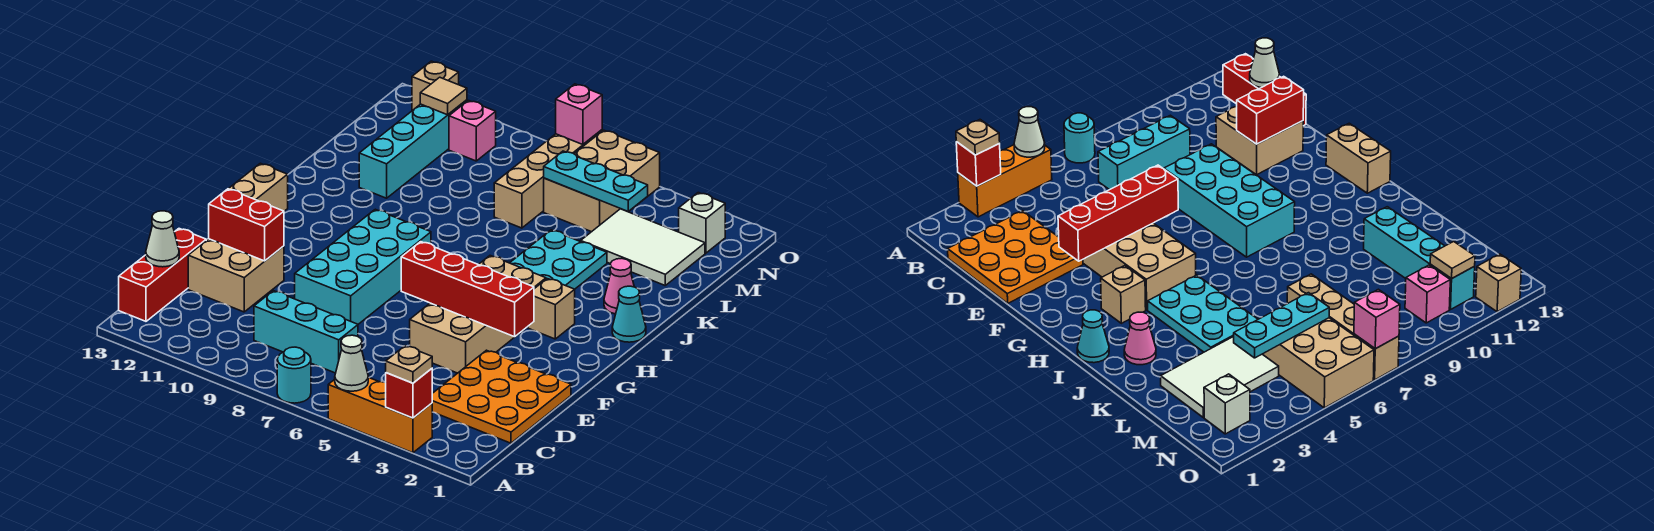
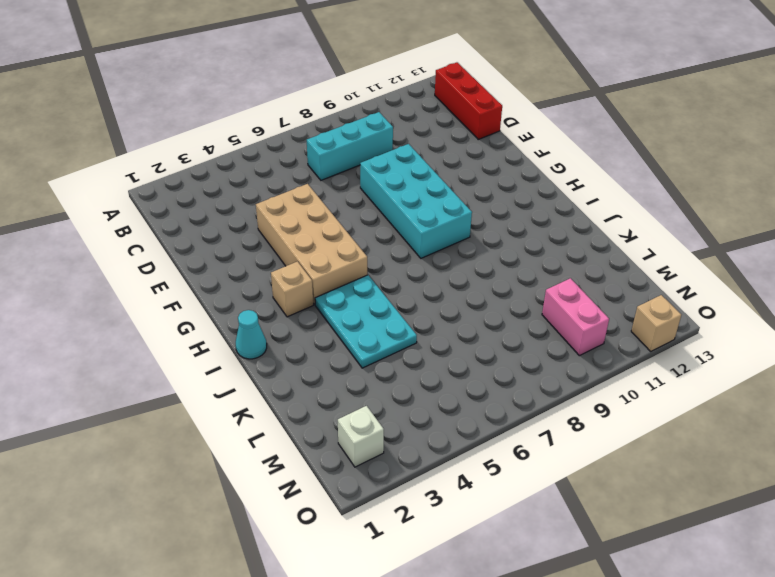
pink brick M10:N10 level 1 -> pink brick N10 level 1
none -> orange brick A3:A5 level 1
none -> cyan round brick A7 level 1
none -> orange plate C1:E3 level 1

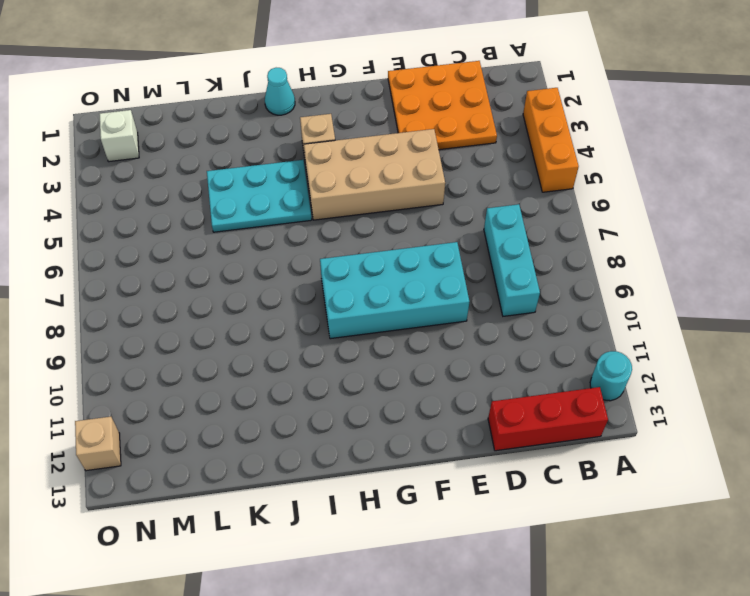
cyan round brick A12 level 1 -> cyan round brick A7 level 1
none -> tan brick D11:E12 level 1
none -> tan brick G13:H13 level 1
none -> pink cone J2 level 1

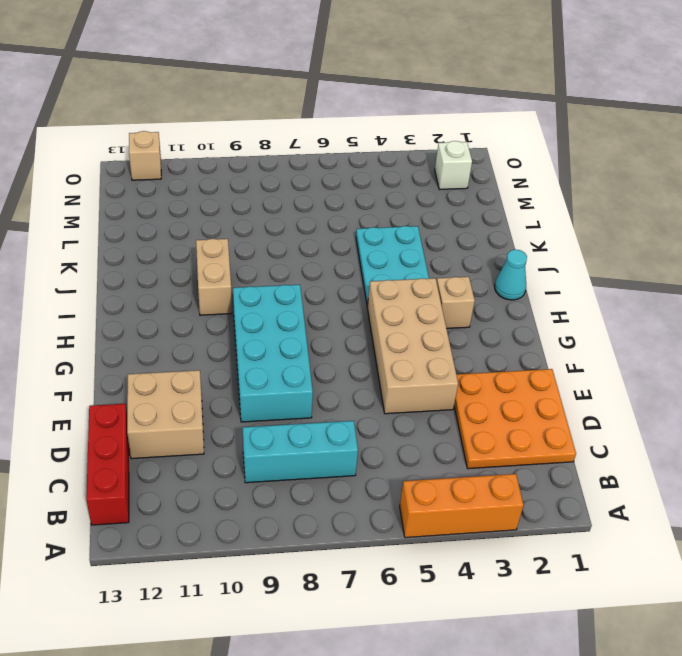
tan brick I10:J10 level 1 -> tan brick G13:H13 level 1
none -> cyan round brick A7 level 1
none -> pink cone J2 level 1
none -> cyan brick K11:N11 level 1

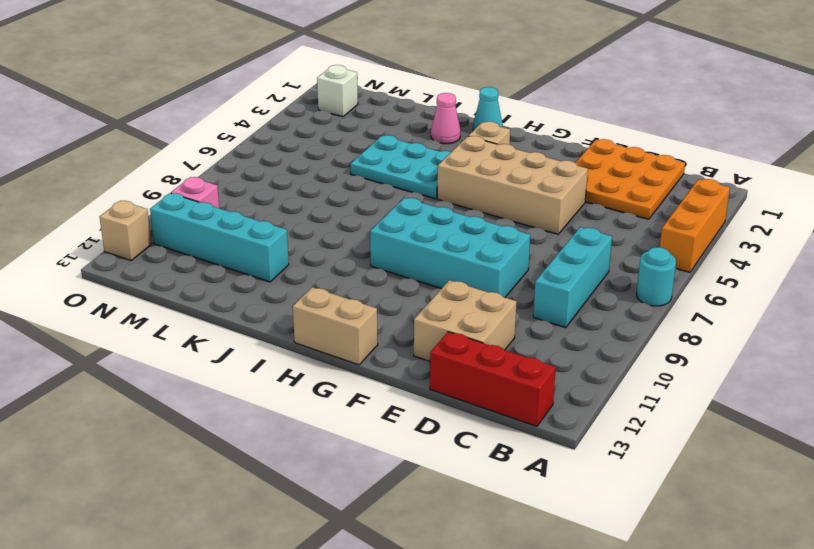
none -> white tile L2:M4 level 1
none -> tan brick L7:O7 level 1
none -> tan brick M5:O6 level 1

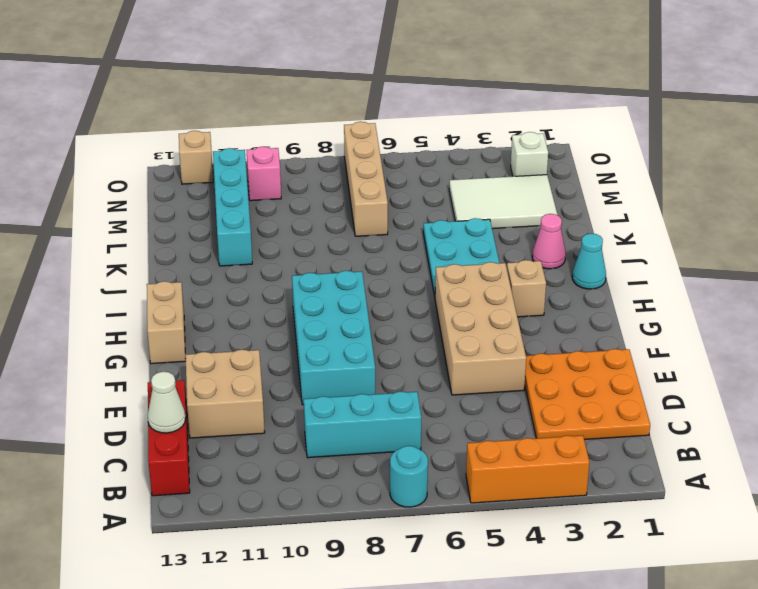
none -> tan brick M5:O6 level 1
none -> red brick A3 level 2
none -> white cone A5 level 2

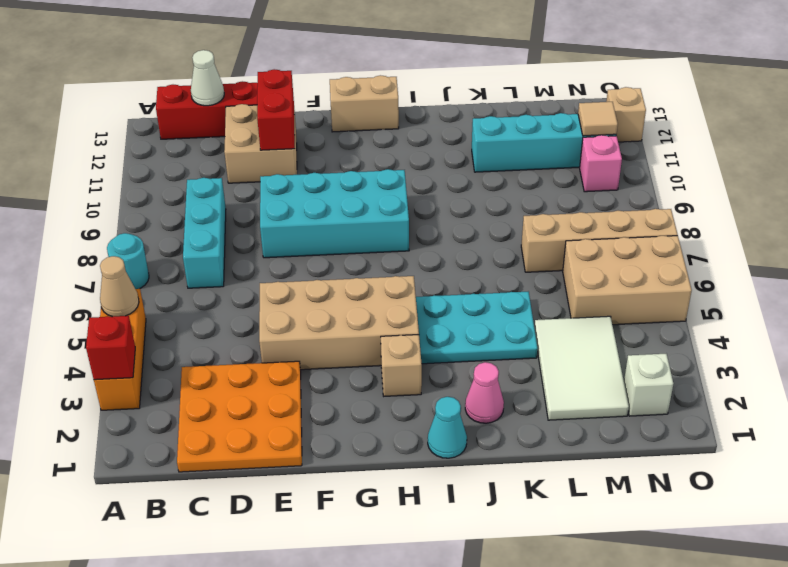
tan cone A5 level 2 -> white cone A5 level 2
none -> red brick F3:F6 level 2
none -> cyan plate M4:M6 level 2
none -> pink brick O7 level 2

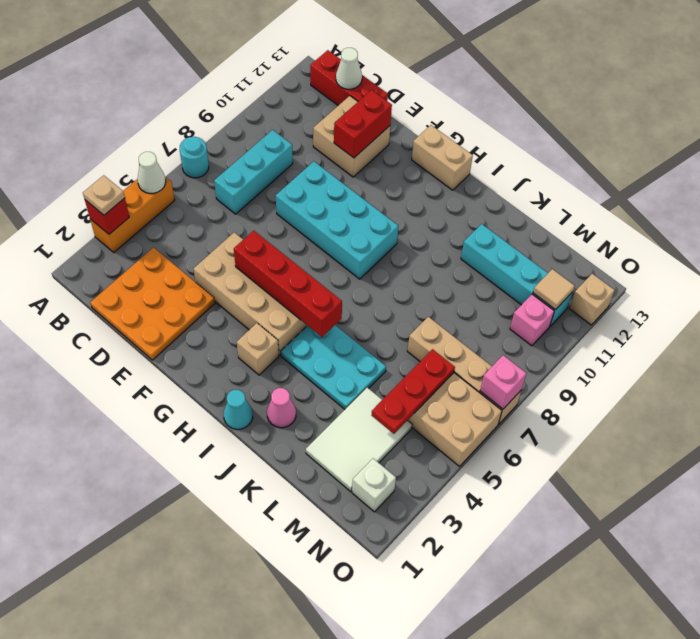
red brick F5:I5 level 2 -> red brick F3:F6 level 2
red plate M4:M6 level 2 -> cyan plate M4:M6 level 2

